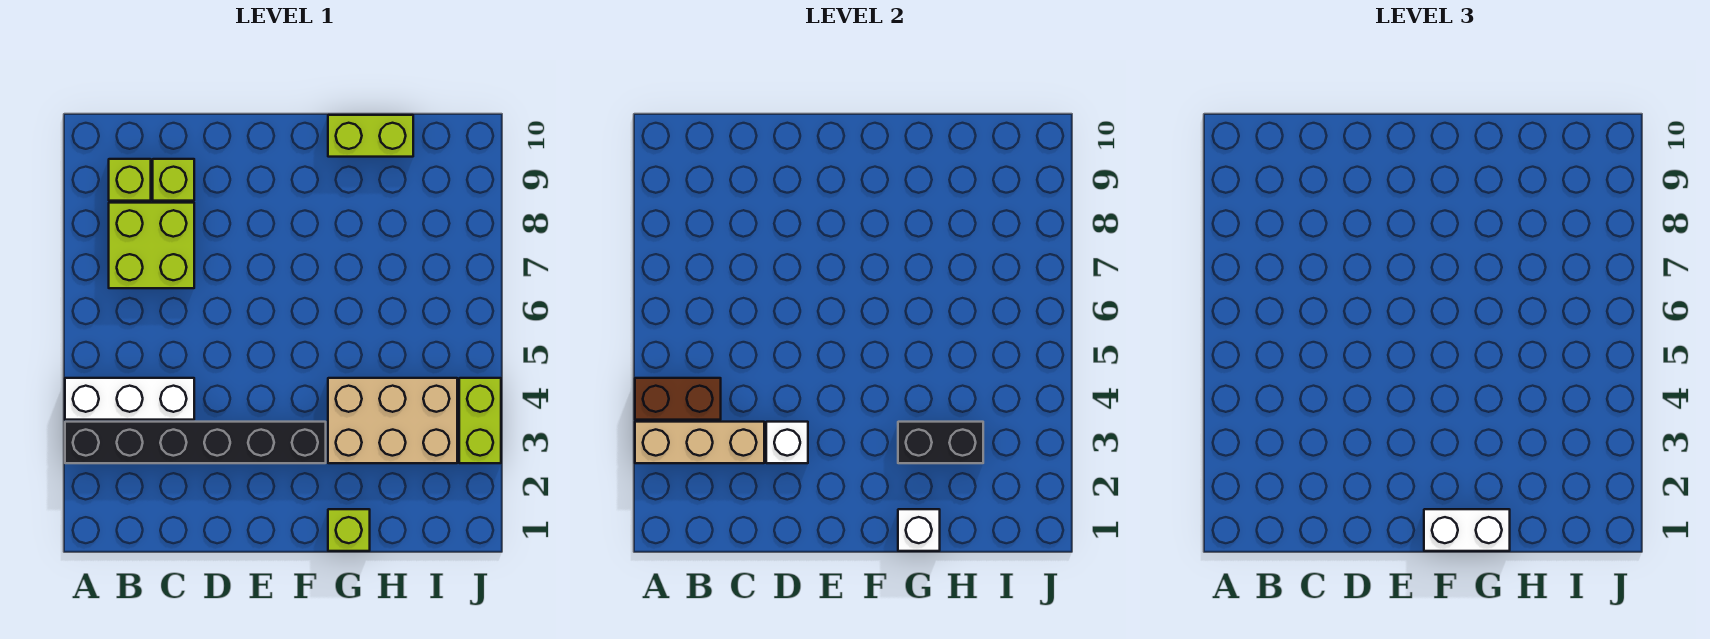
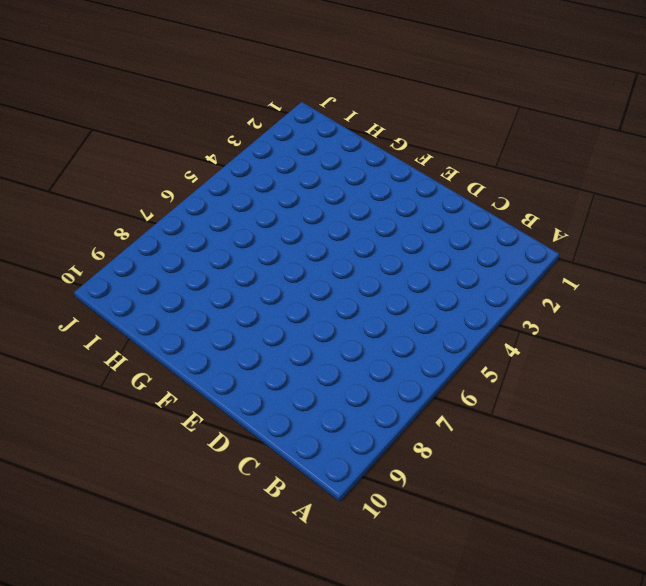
none -> black brick A3:F3 level 1
none -> white brick A4:C4 level 1
none -> lime brick B7:C8 level 1

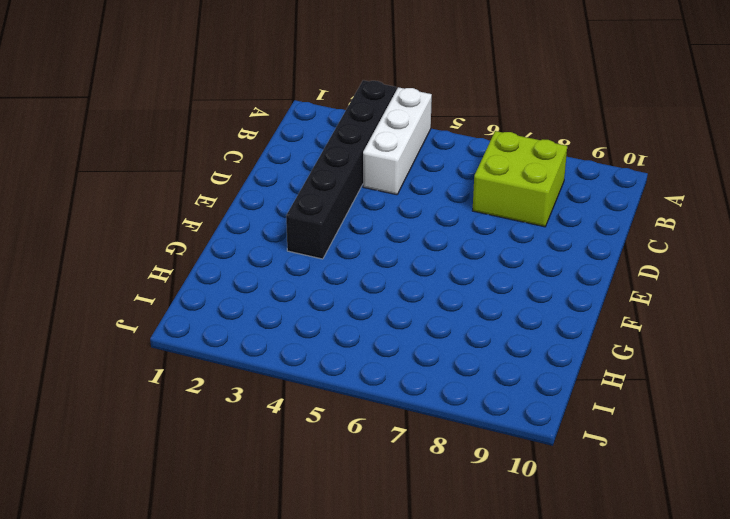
none -> lime brick B9 level 1
none -> lime brick C9 level 1
none -> lime brick G1 level 1

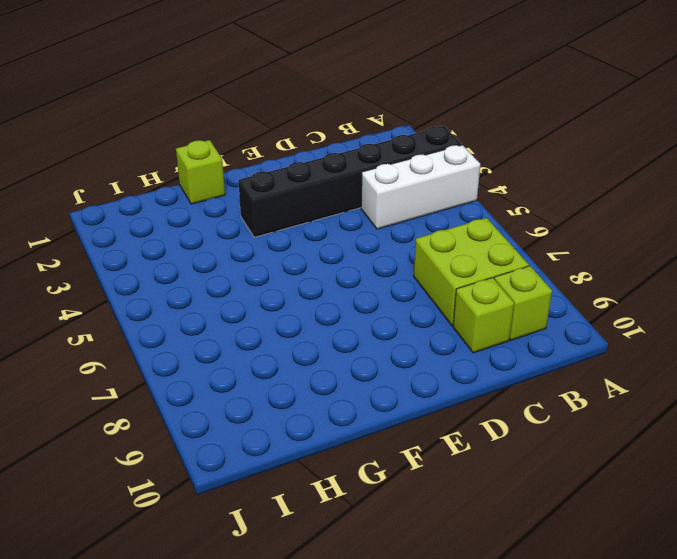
none -> tan brick G3:I4 level 1
none -> lime brick G10:H10 level 1
none -> lime brick J3:J4 level 1

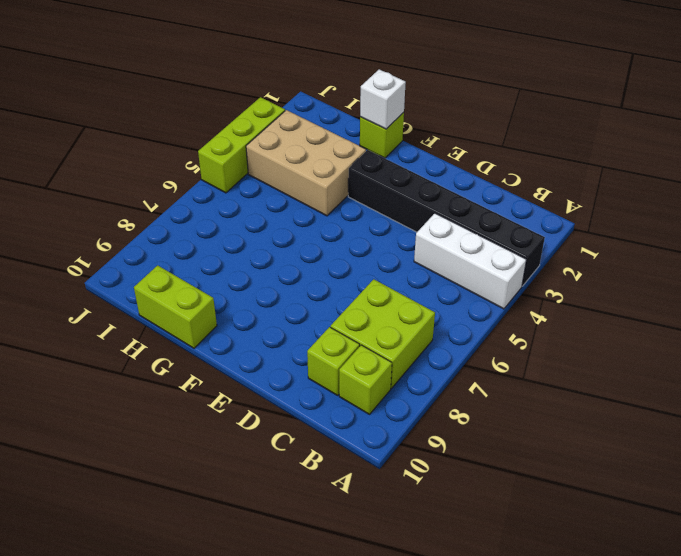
lime brick J3:J5 level 1 -> lime brick J3:J4 level 1
none -> tan brick A3:C3 level 2
none -> brown brick A4:B4 level 2
none -> white brick D3 level 2

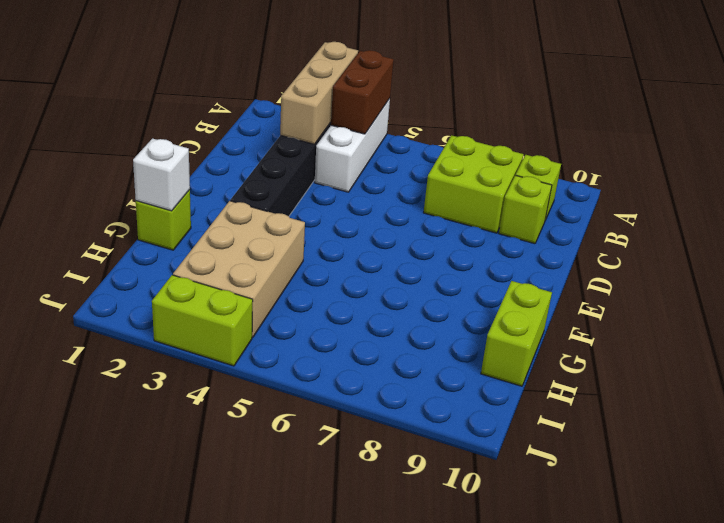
none -> white brick D3 level 2
none -> black brick G3:H3 level 2
none -> white brick F1:G1 level 3

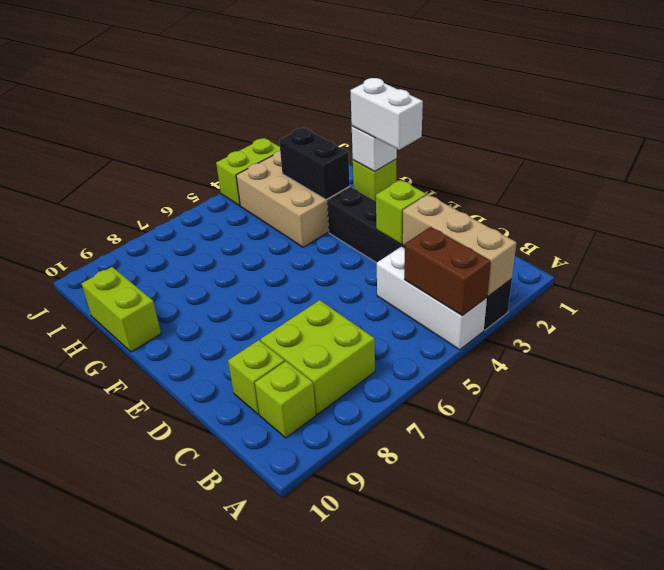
lime brick D3 level 2 -> white brick D3 level 2

